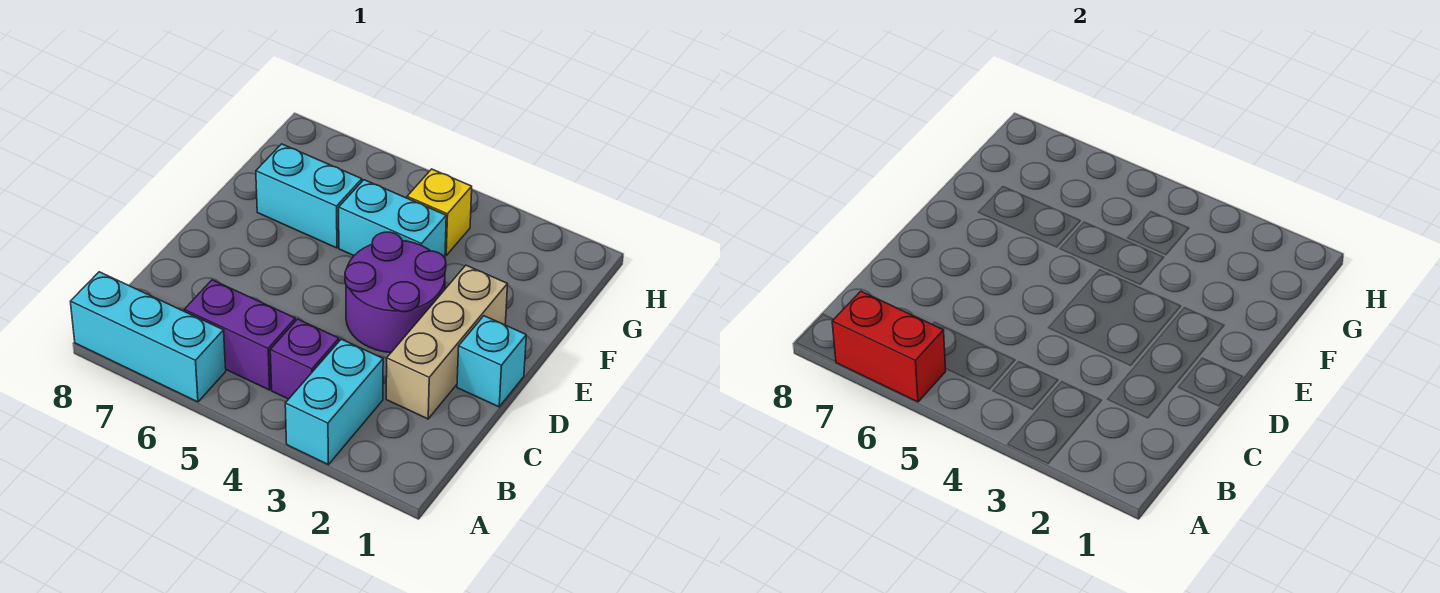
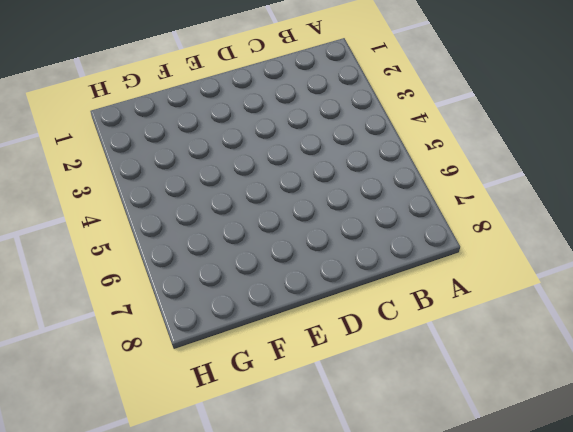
none -> cyan brick A3:B3 level 1
none -> cyan brick A6:A8 level 1

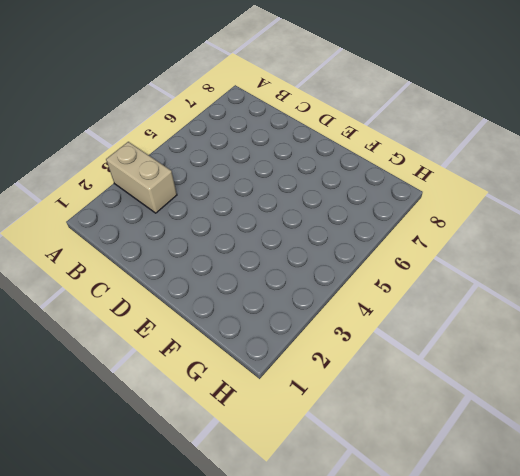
tan brick A3:B3 level 1 -> cyan brick A3:B3 level 1
none -> cyan brick A6:A8 level 1
none -> purple brick B4 level 1

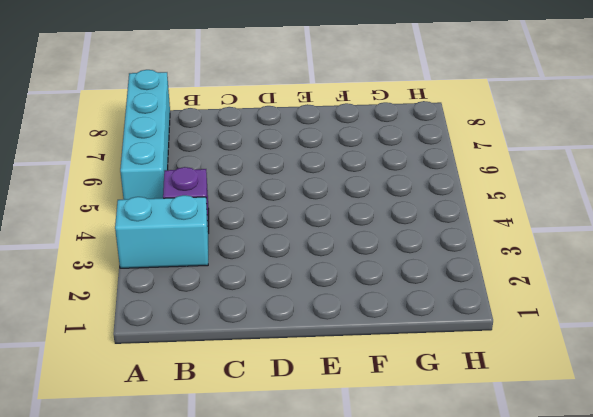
cyan brick A5:A8 level 1 -> cyan brick A6:A8 level 1
none -> purple brick B5:B6 level 1
none -> tan brick C2:E2 level 1

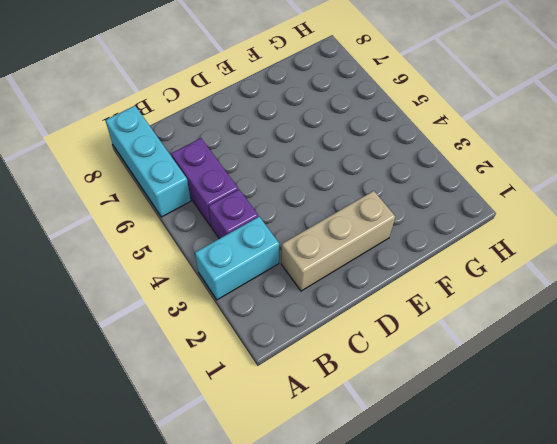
none -> cyan brick D1 level 1
none -> purple round brick D3:E4 level 1

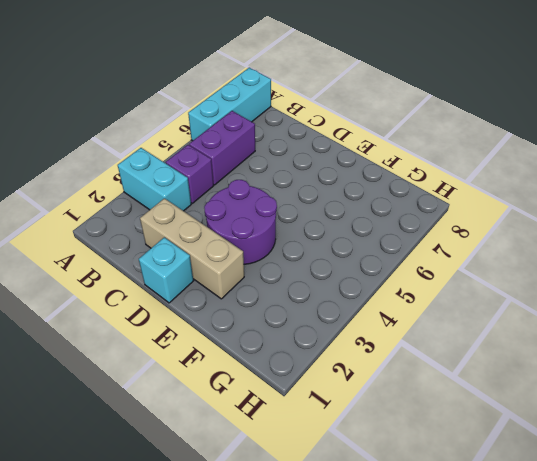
none -> cyan brick F4:F5 level 1
none -> cyan brick F6:F7 level 1

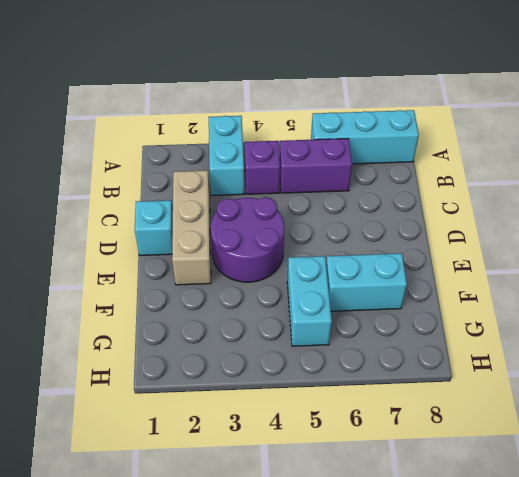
cyan brick F5:G5 level 1 -> cyan brick F4:F5 level 1
none -> yellow brick G4 level 1
none -> red brick A6:A7 level 2

